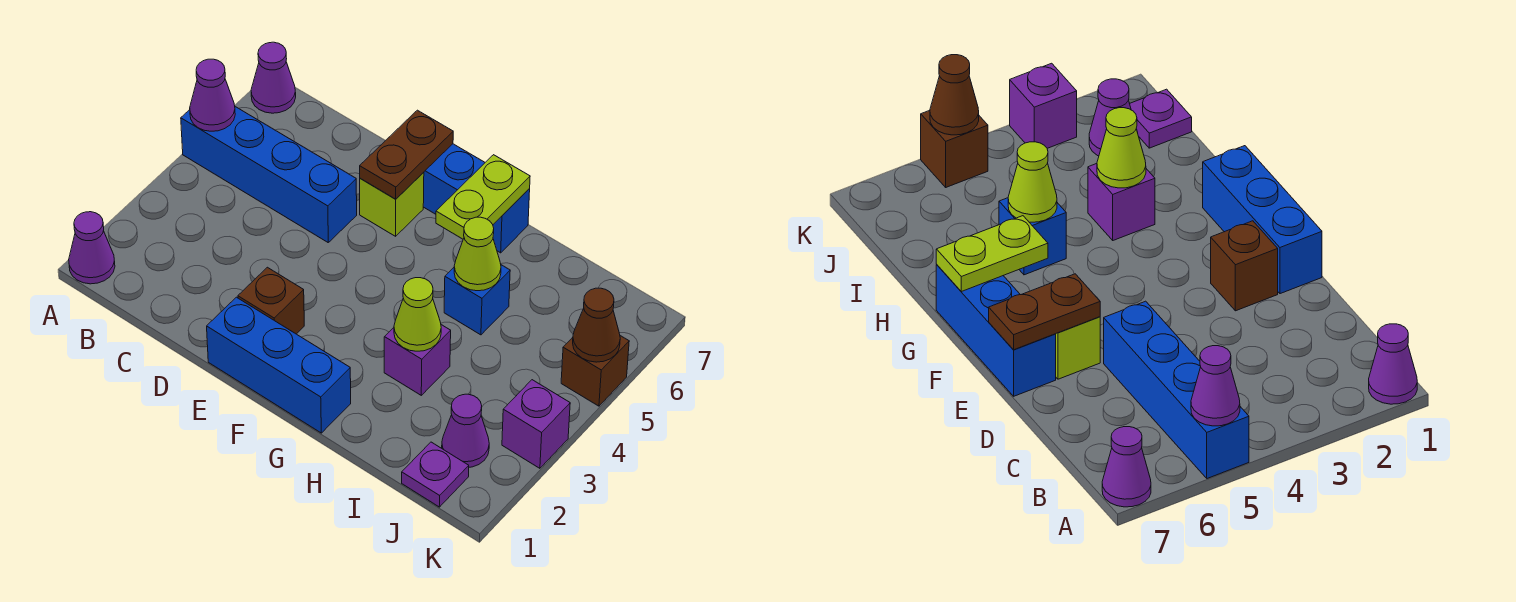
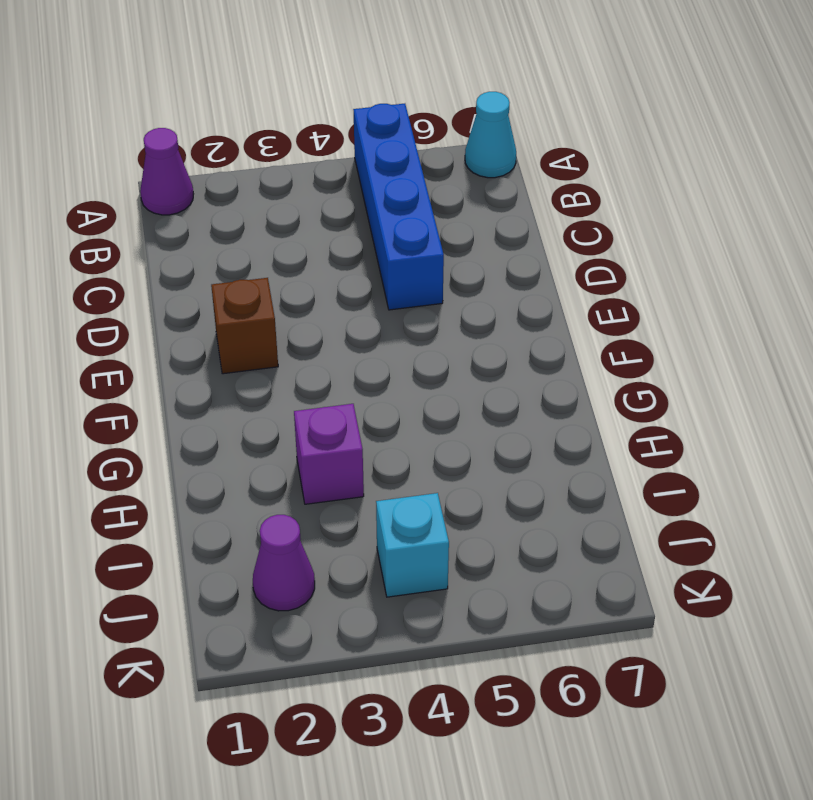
cyan cone A7 level 1 -> purple cone A7 level 1
cyan brick J4 level 1 -> none
none -> blue brick E1:G1 level 1
none -> lime brick E6 level 1
none -> blue brick E7:G7 level 1

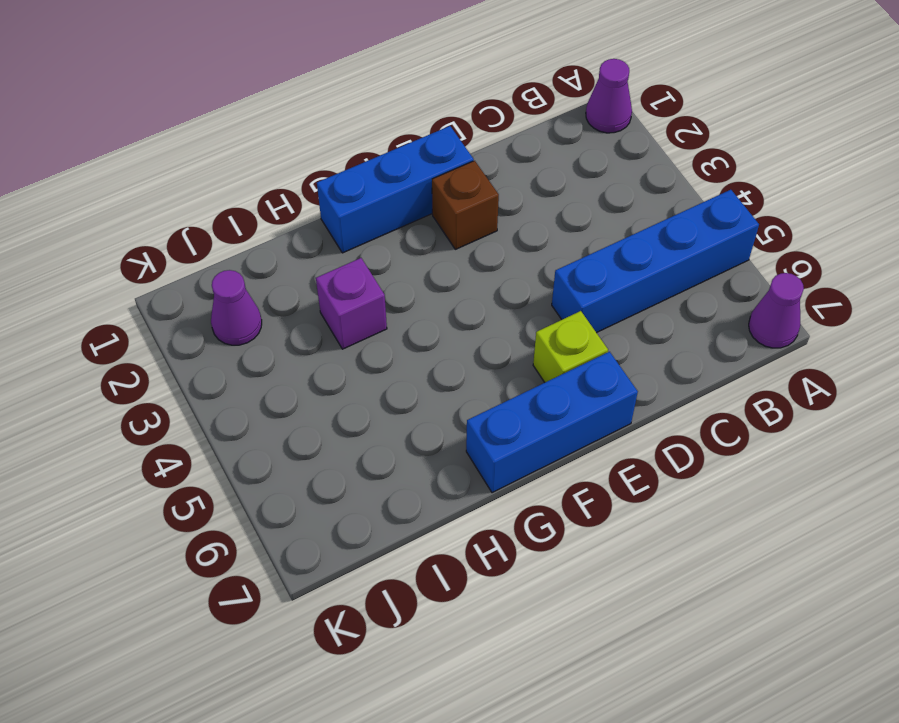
none -> blue brick H5 level 1
none -> purple plate J1 level 1
none -> purple brick K3 level 1

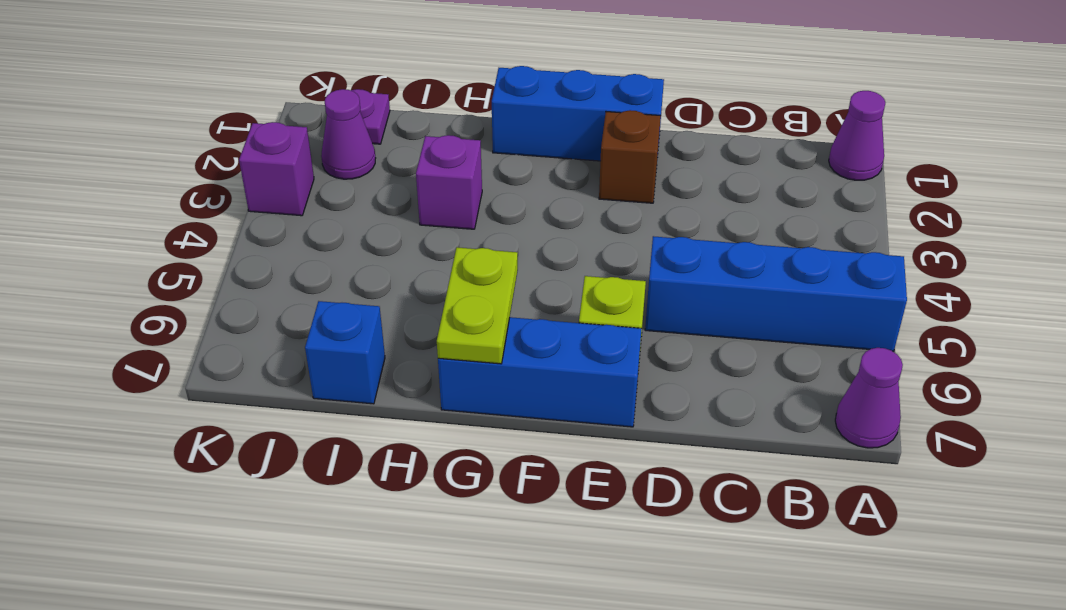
blue brick I7 level 1 -> blue brick H5 level 1
none -> brown brick K5 level 1
none -> purple cone A5 level 2
none -> brown plate E6:E7 level 2

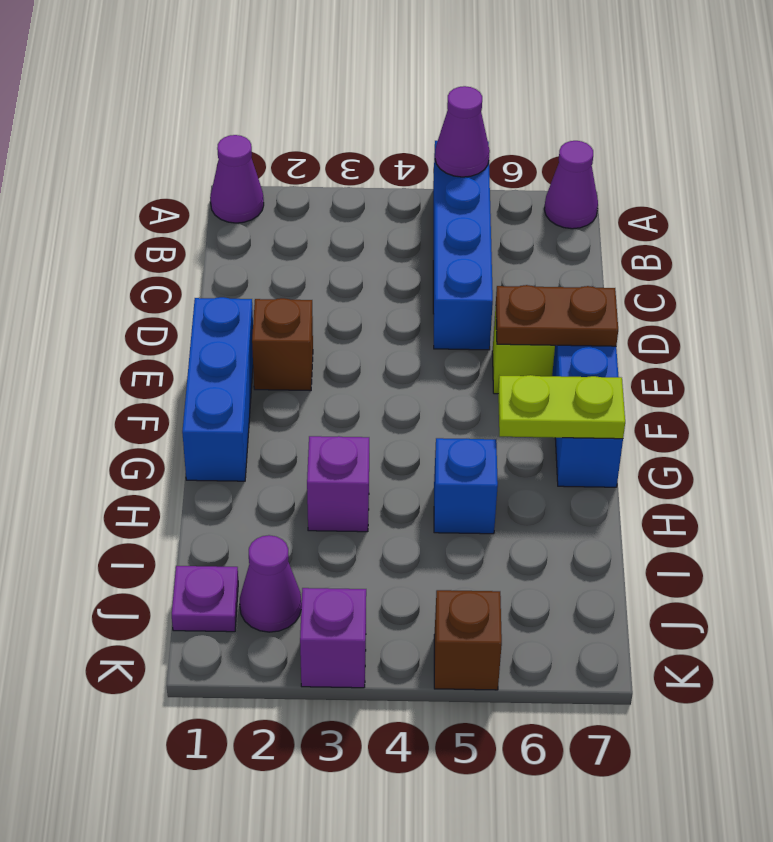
none -> lime cone H3 level 2
none -> lime cone H5 level 2
none -> brown cone K5 level 2

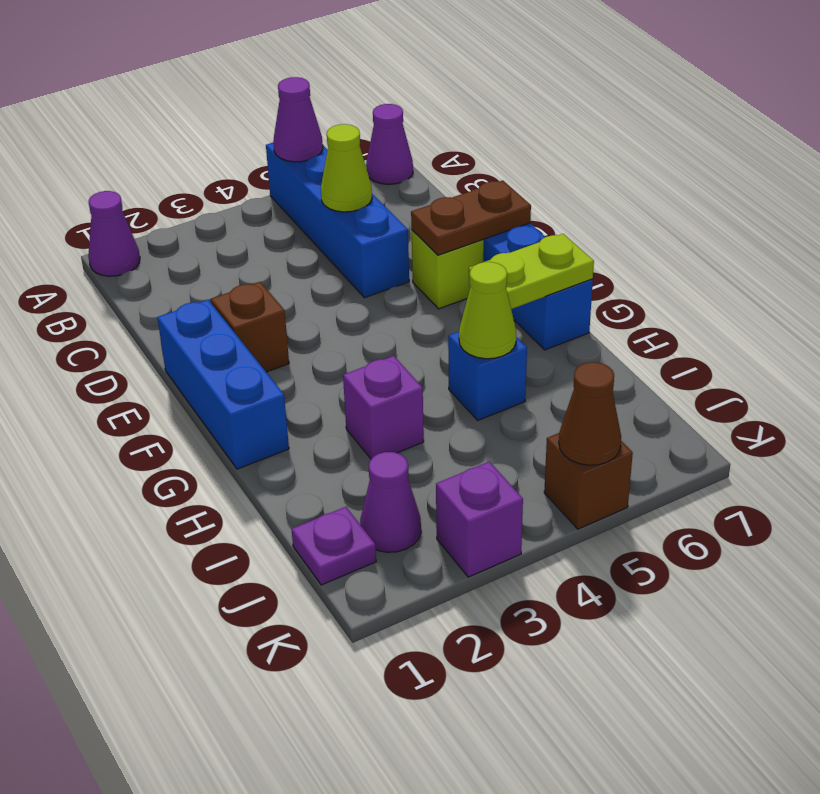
lime cone C5 level 2 -> lime cone H3 level 2

